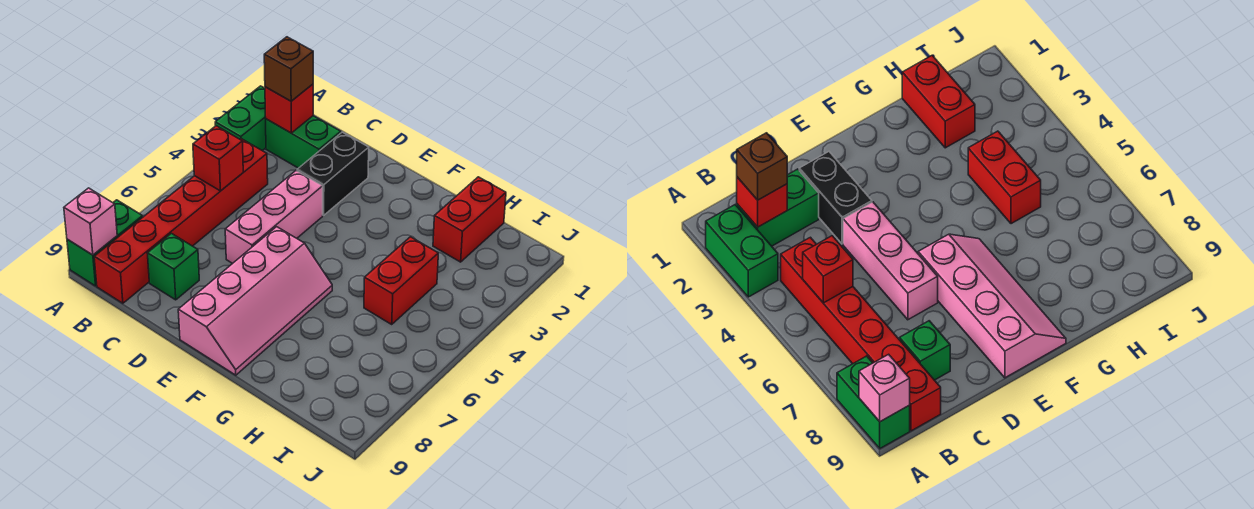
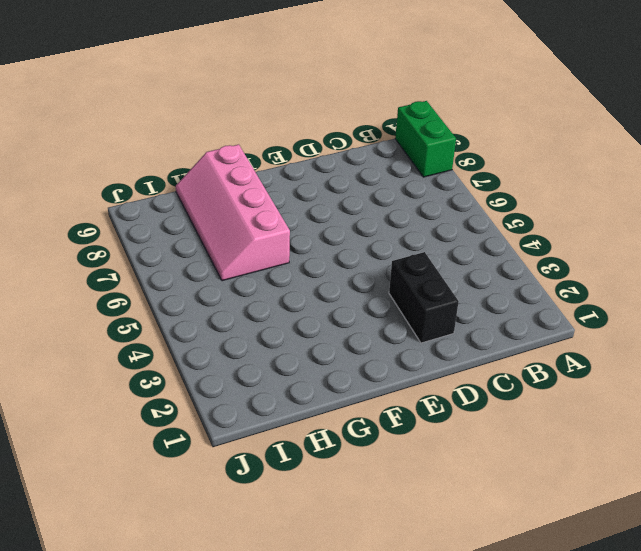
pink slope G6:H9 level 1 top G -> pink slope E6:F9 level 1 top E
none -> green brick A2:A3 level 1
none -> green brick B2:C2 level 1
none -> red brick B4:B9 level 1

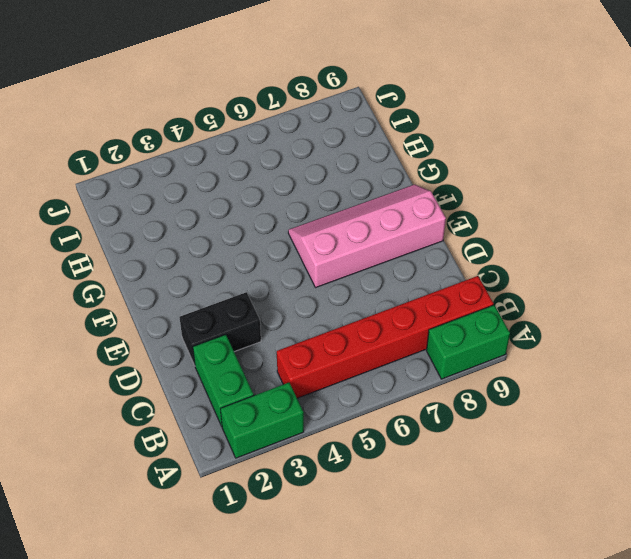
none -> green brick C8 level 1
none -> pink brick D4:D6 level 1
none -> red brick H1:H2 level 1

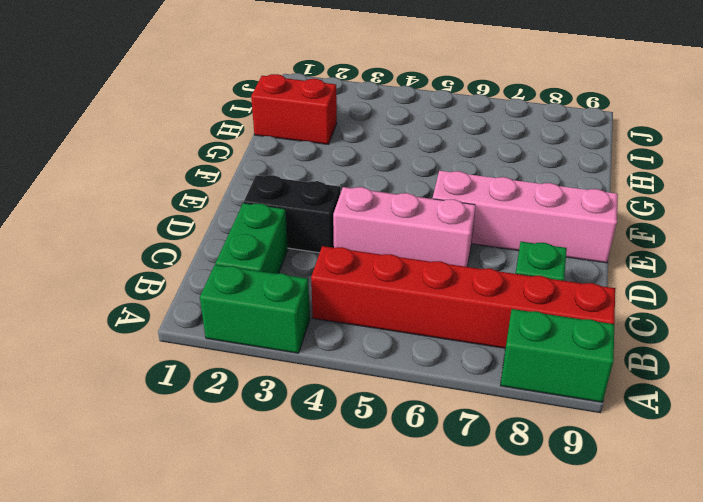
none -> red brick H4:H5 level 1
none -> pink brick A9 level 2
none -> red brick B2 level 2

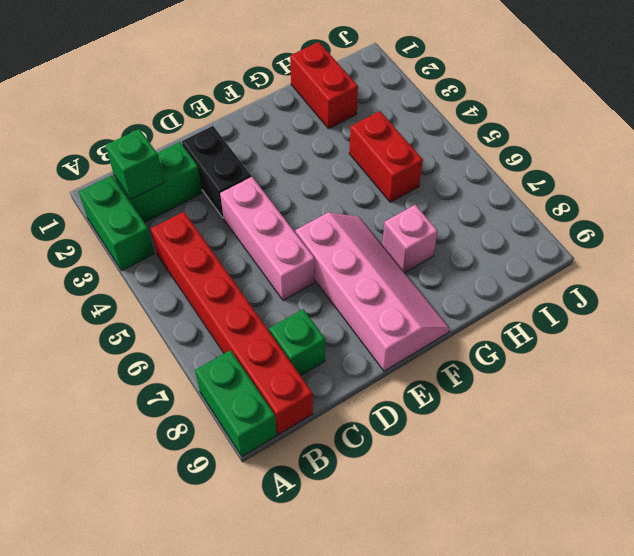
green brick B2 level 2 -> red brick B2 level 2
pink brick G7 level 1 -> pink brick A9 level 2
none -> red brick B5 level 2
none -> brown brick B2 level 3

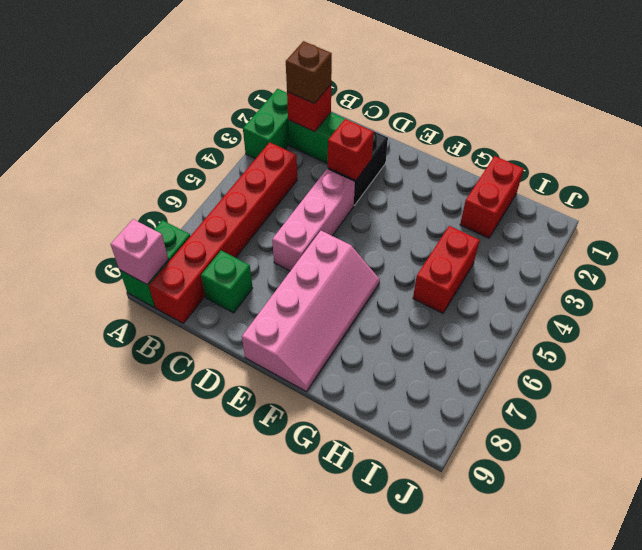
red brick D3 level 2 -> red brick B5 level 2

